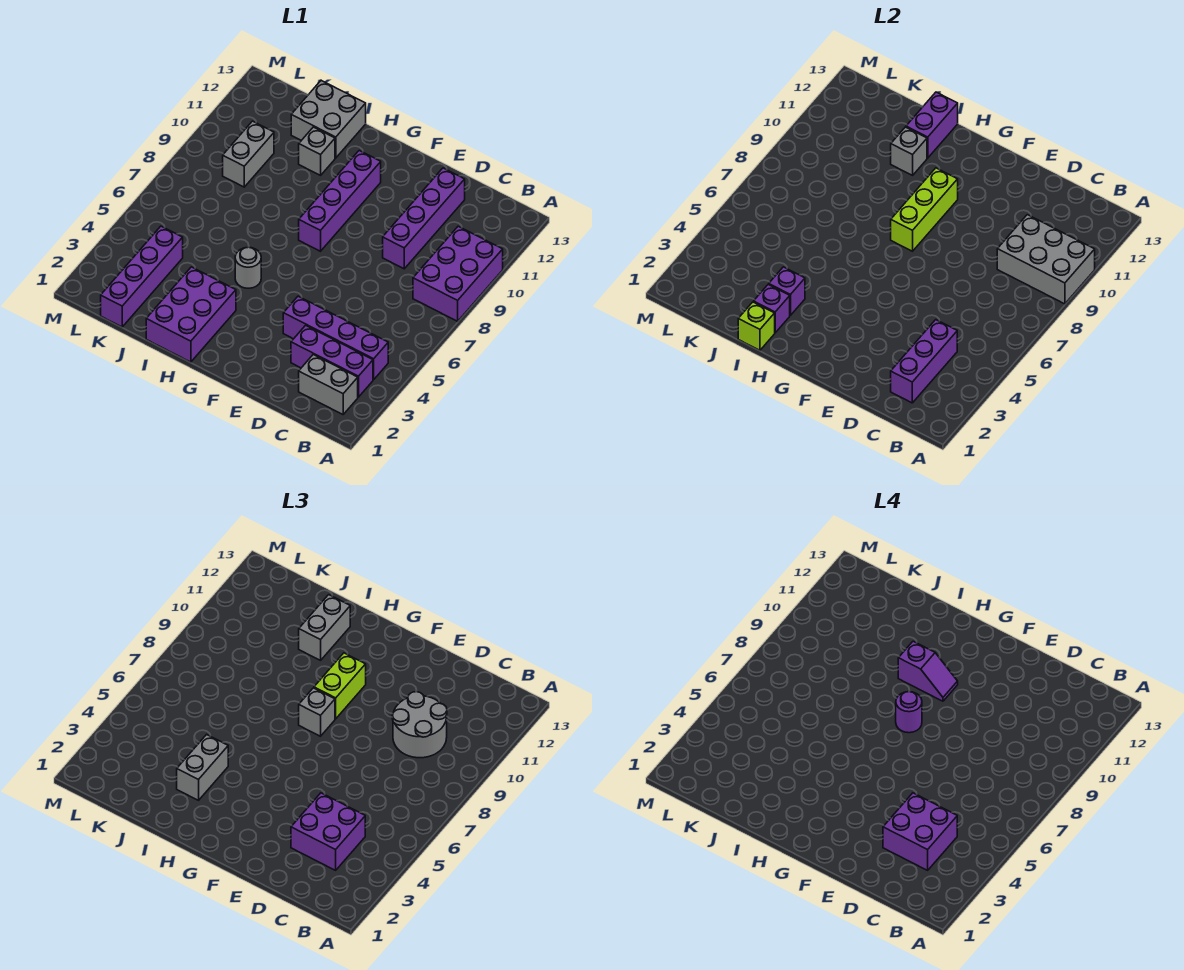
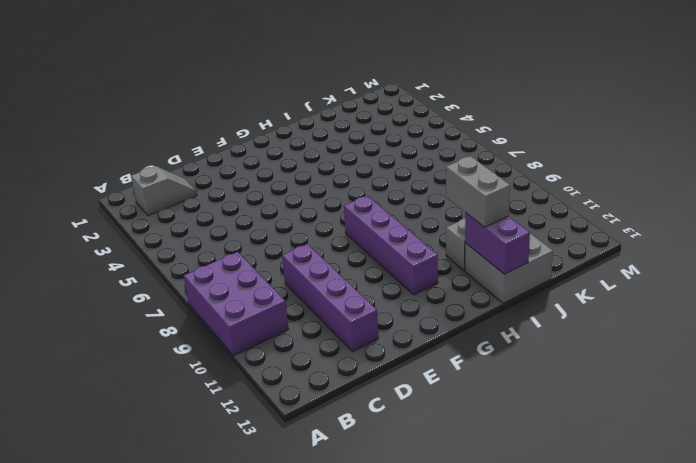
grey slope B2:C2 level 1 top B -> grey brick B2:C2 level 1
none -> purple brick B3:D3 level 1
none -> purple brick B4:E4 level 1
none -> purple brick H1:I3 level 1

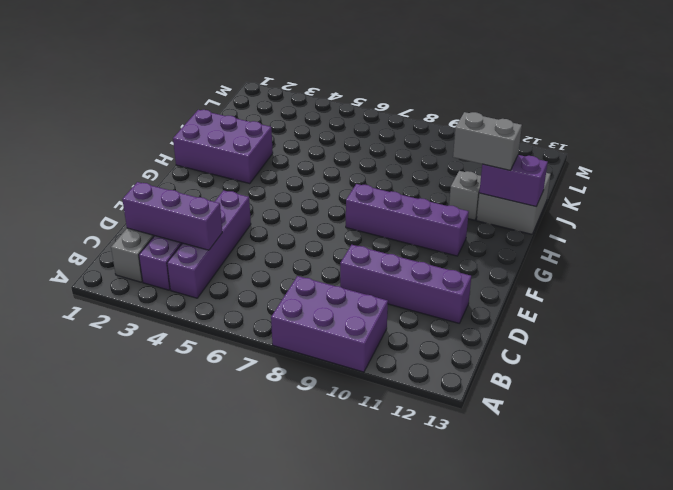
none -> grey round brick H5 level 1
none -> purple brick K1:K4 level 1
none -> grey brick K9:K10 level 1

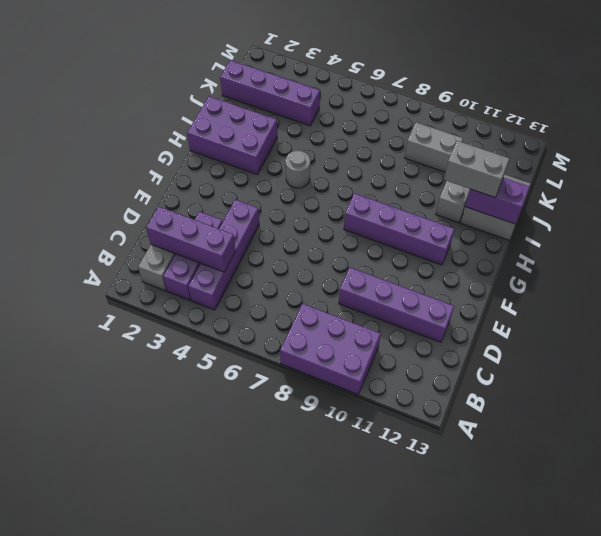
none -> grey brick A9:C10 level 2
none -> lime brick G8:G10 level 2
none -> lime brick I1 level 2

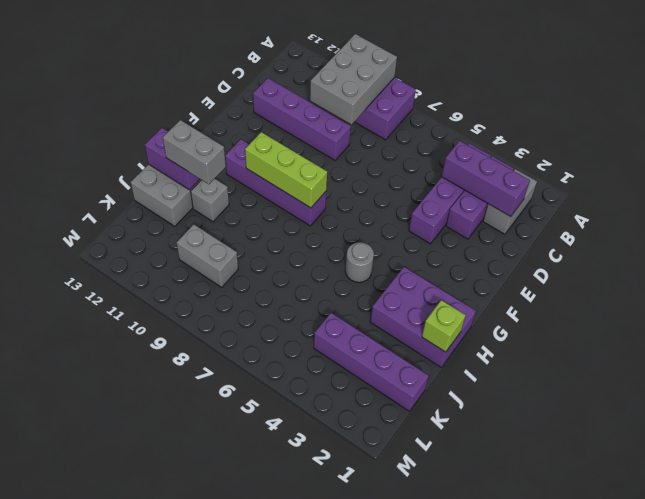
none -> purple brick I2 level 2
none -> purple brick I3 level 2
none -> grey brick I11 level 2

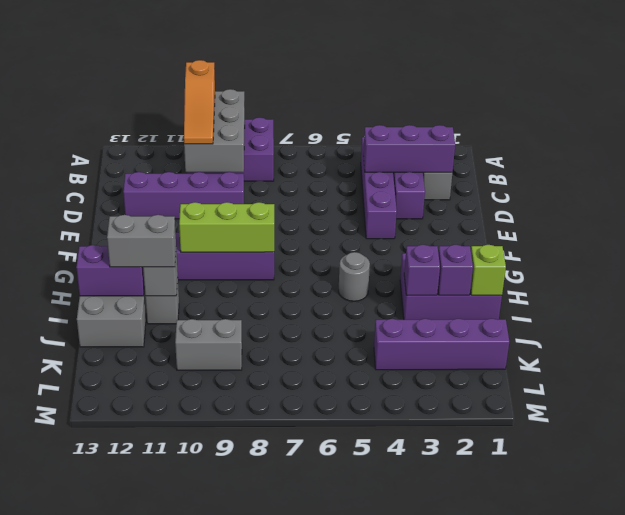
orange slope A10:C10 level 3 top A -> grey round brick C9:D10 level 3
none -> purple brick C3:D4 level 3
none -> grey brick G8 level 3
none -> lime brick G9:G10 level 3

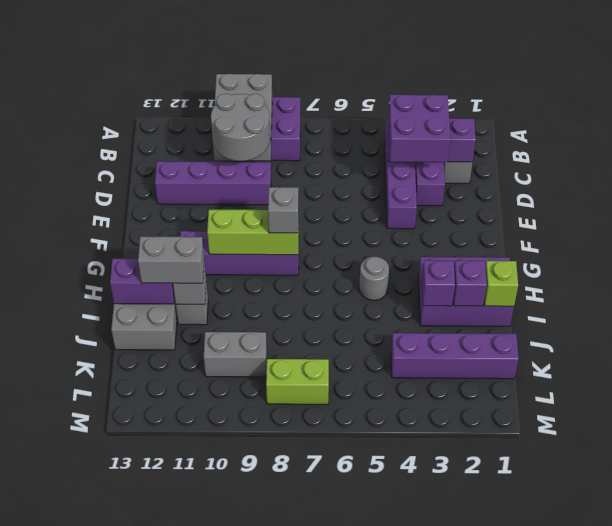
lime brick L7:L8 level 1 -> lime brick G9:G10 level 3
none -> grey brick I3:I4 level 3
none -> purple brick C3:D4 level 4
none -> purple round brick G8 level 4

